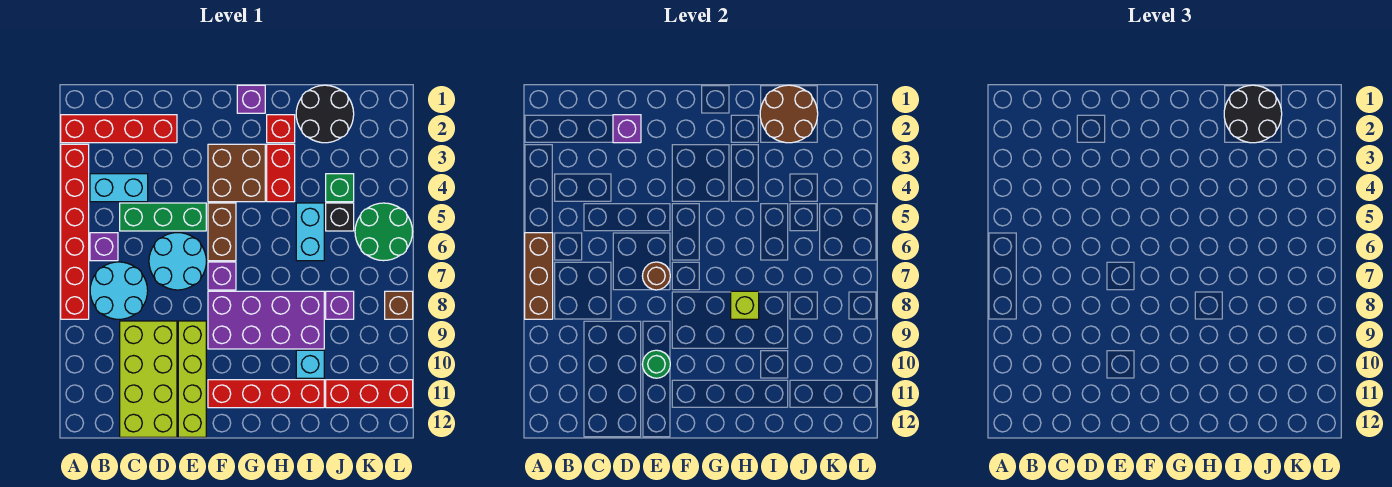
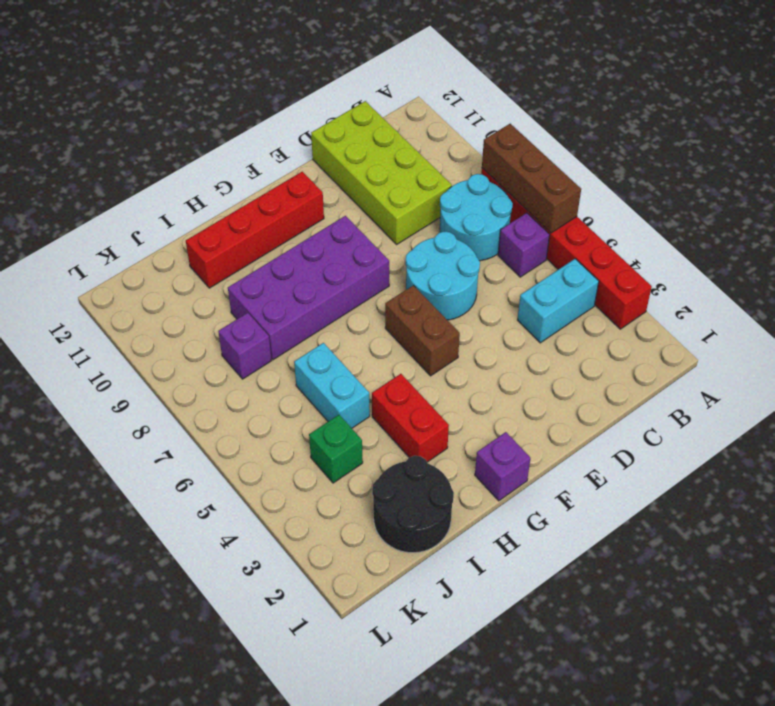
none -> red brick A2:D2 level 1
none -> green brick C5:E5 level 1
none -> lime brick E9:E12 level 1
none -> brown brick F3:G4 level 1

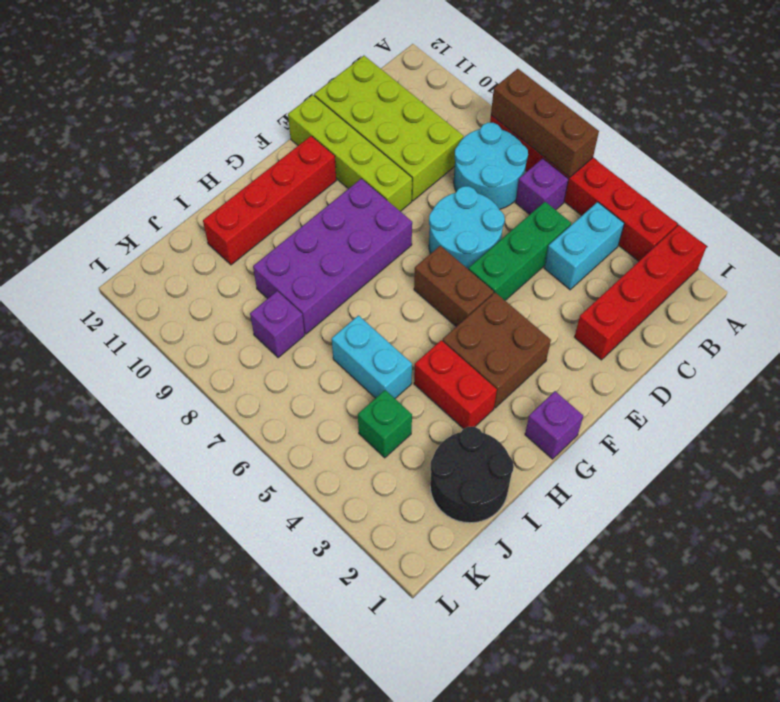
none -> purple brick F7 level 1
none -> red brick H2 level 1
none -> cyan brick I10 level 1
none -> black brick J5 level 1

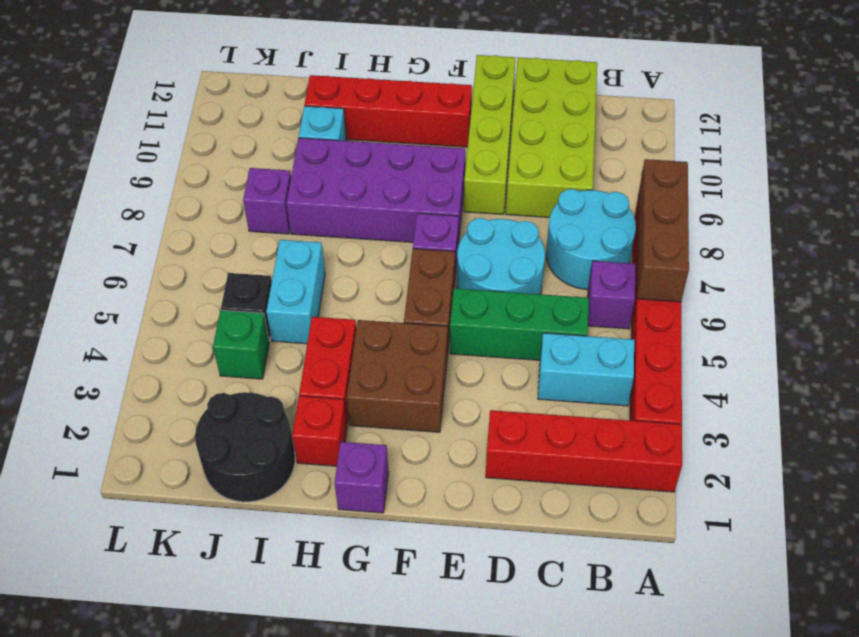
none -> red brick J11:L11 level 1
none -> green round brick K5:L6 level 1
none -> brown brick L8 level 1
none -> purple brick D2 level 2

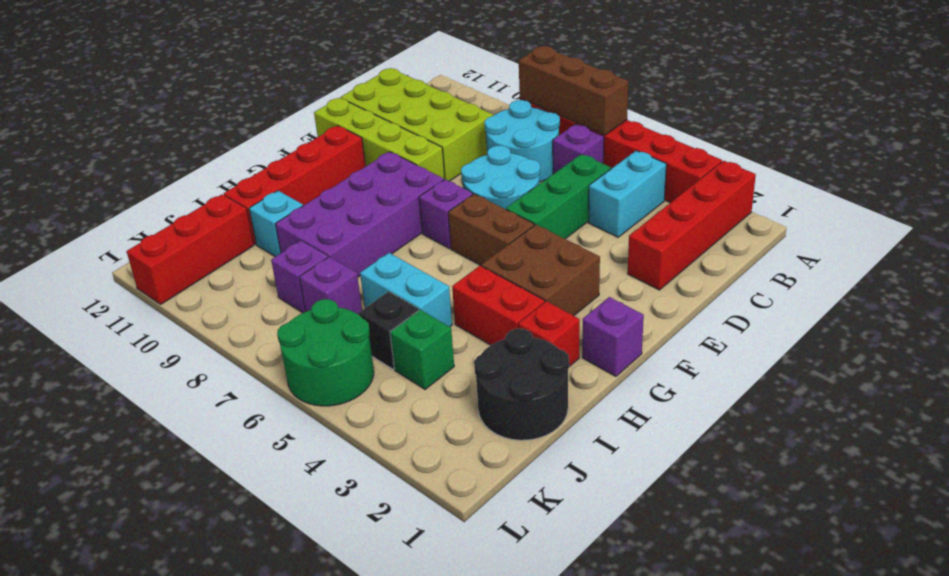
purple brick J7 level 1 -> purple brick D2 level 2
none -> brown brick L8 level 1
none -> brown round brick E7 level 2
none -> green round brick E10 level 2
none -> lime brick H8 level 2

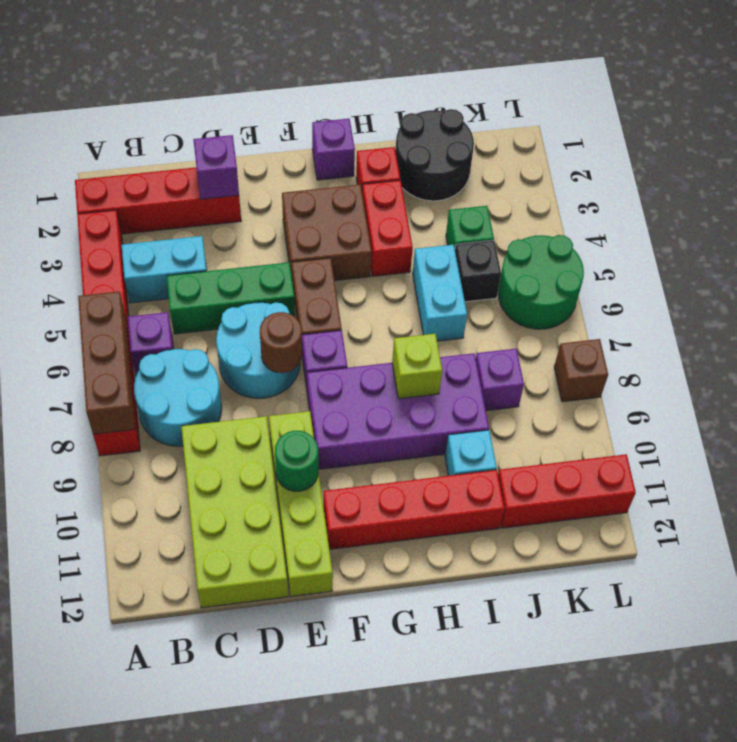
none -> brown round brick I1:J2 level 2
none -> black round brick I1:J2 level 3

